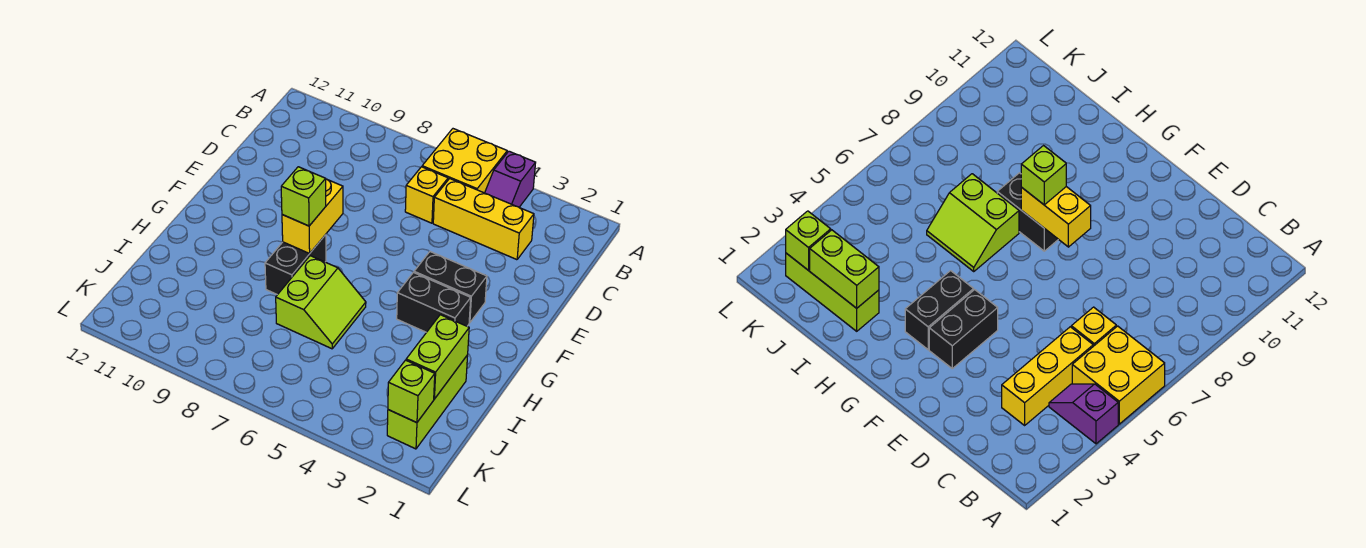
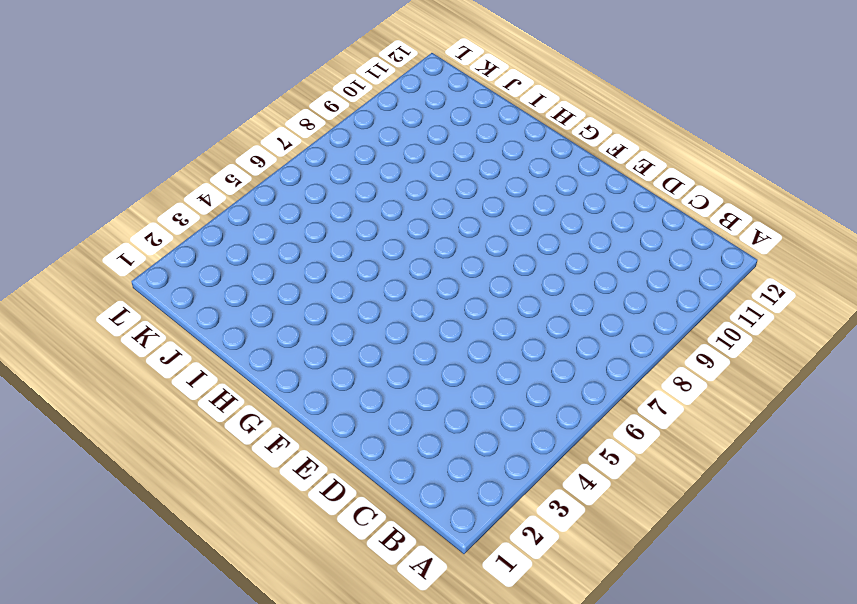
none -> purple slope A4:B4 level 1 top A
none -> yellow brick A5:B6 level 1
none -> yellow brick C3:C5 level 1

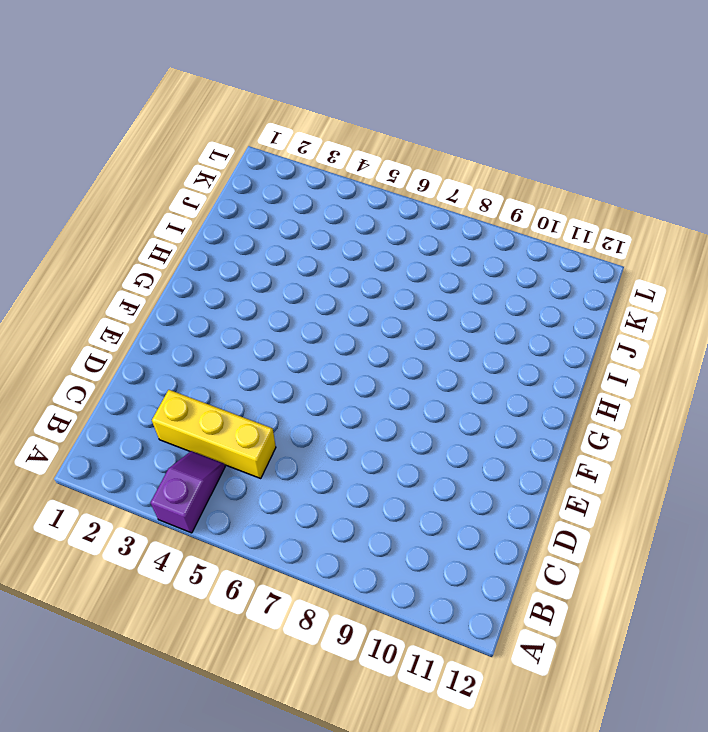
none -> yellow brick A5:B6 level 1
none -> yellow brick C6 level 1
none -> black brick F3:F4 level 1

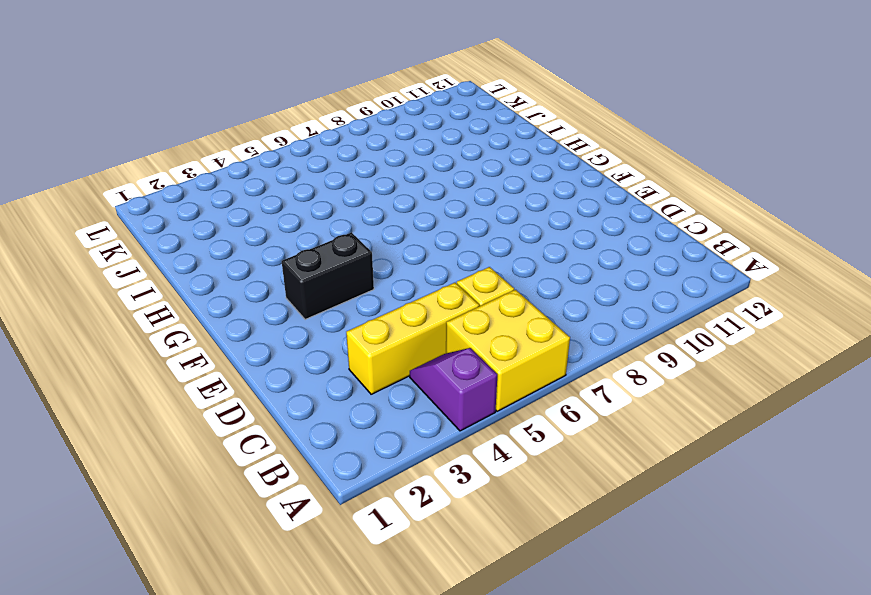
none -> black brick G3:G4 level 1
none -> black brick G8:H8 level 1
none -> lime slope H6:I7 level 1 top 7

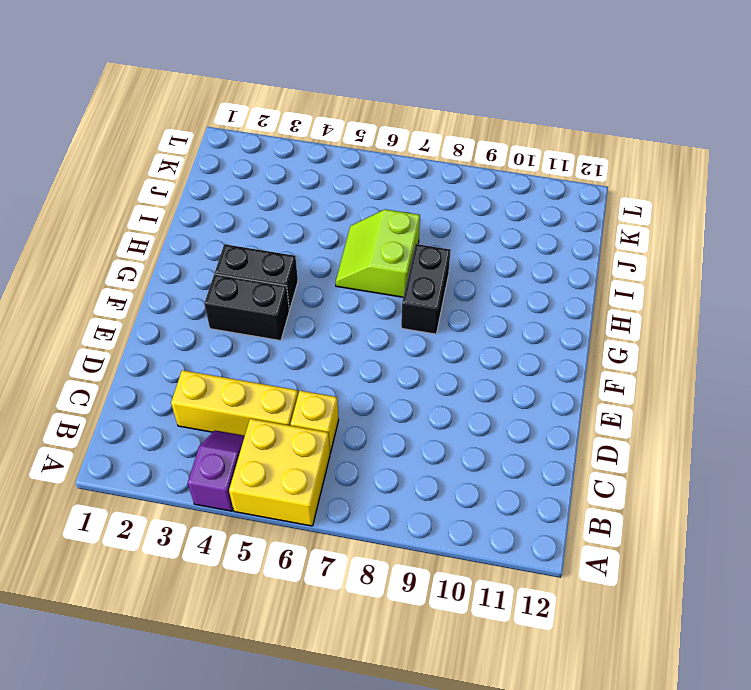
none -> lime brick I2:K2 level 1
none -> yellow brick F8:G8 level 2
none -> lime brick I2:J2 level 2

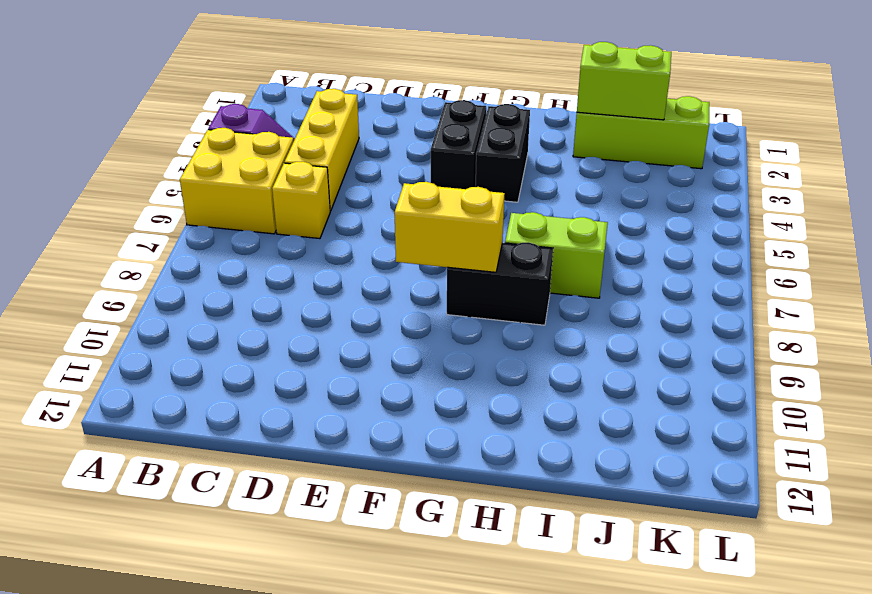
none -> lime brick K2 level 2
none -> lime brick G8 level 3

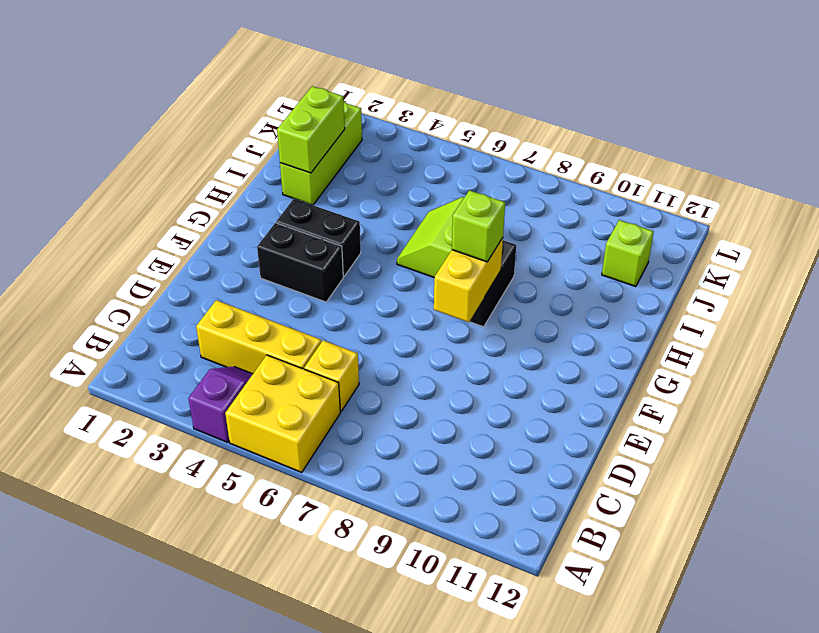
lime brick J11 level 1 -> lime brick K2 level 2

